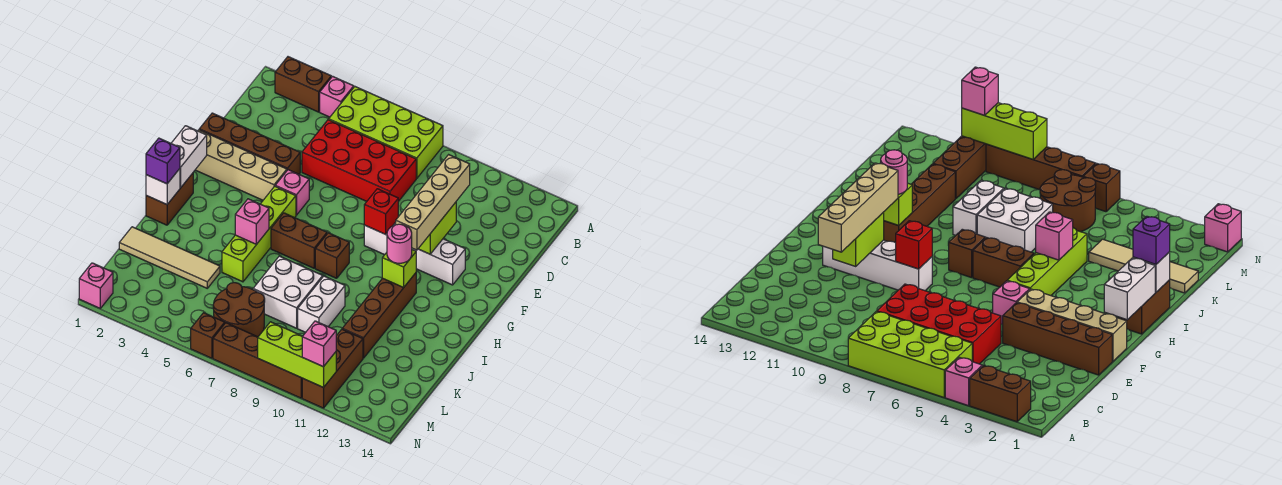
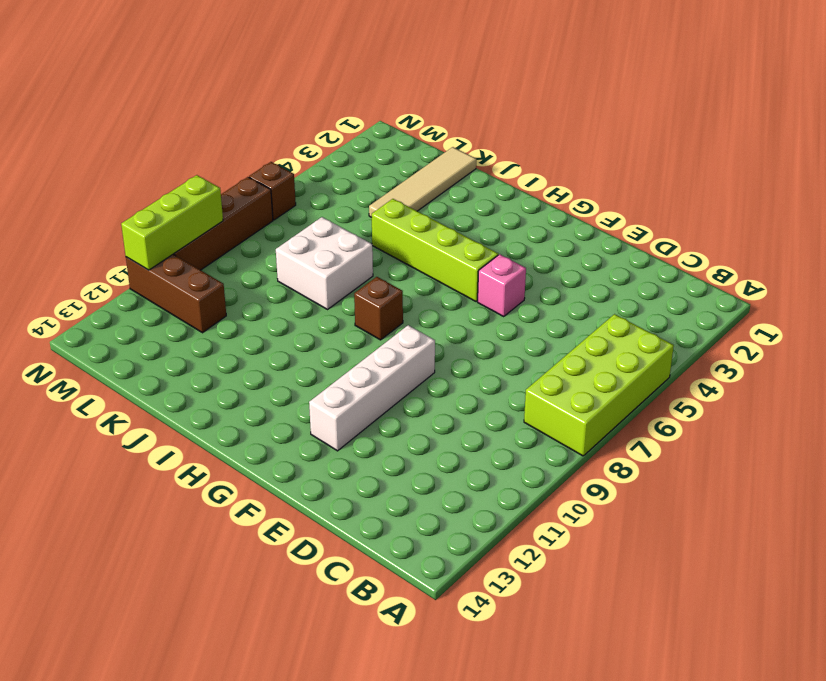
none -> brown brick A2:A3 level 1
none -> pink brick A4 level 1
none -> red brick C5:D8 level 1
none -> brown brick E1:E4 level 1

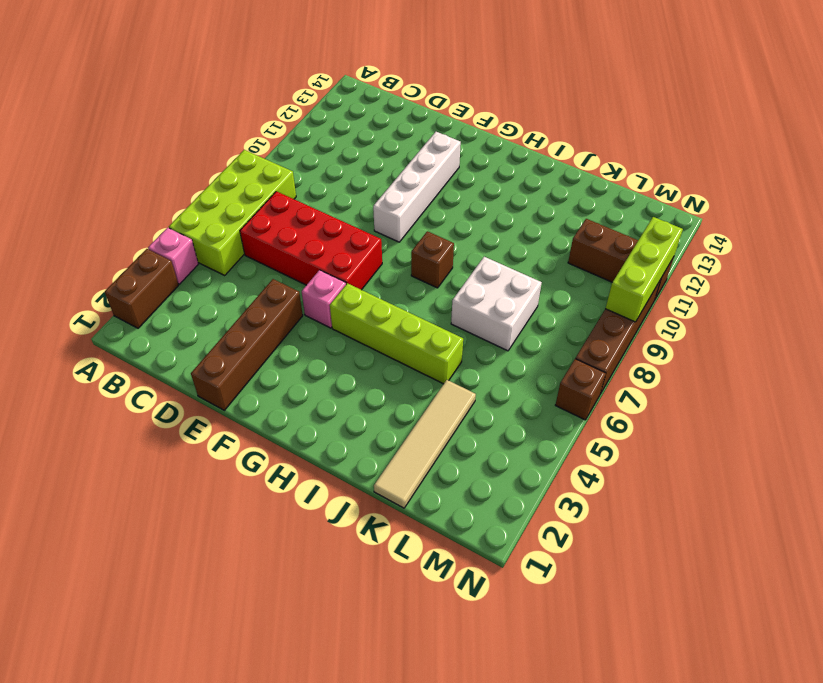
red brick C6:F7 level 1 -> red brick C5:D8 level 1
none -> tan brick F1:F4 level 1
none -> brown brick H1:I1 level 1
none -> brown brick H6:H7 level 1
none -> brown brick H11:K11 level 1

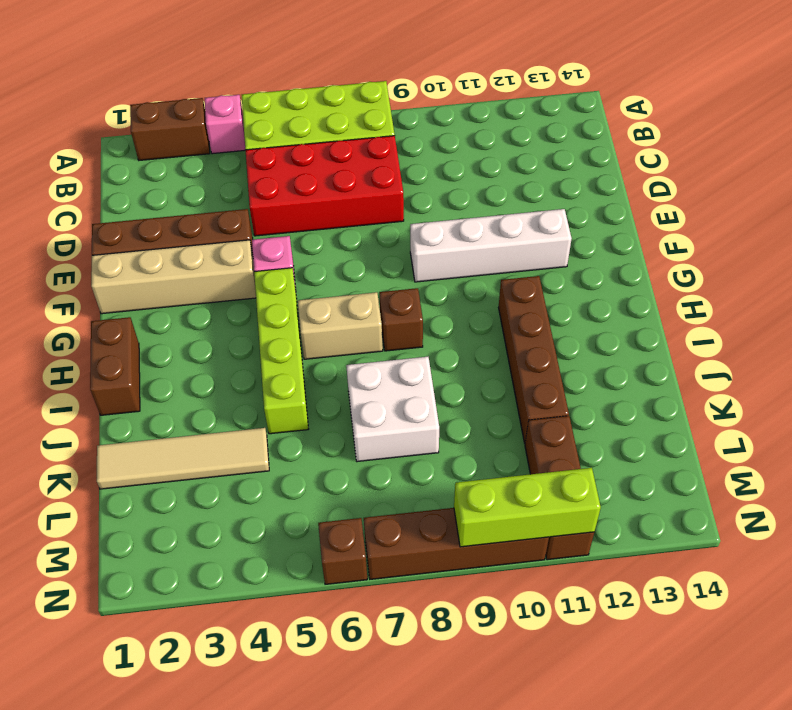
tan brick H6:H7 level 1 -> brown brick H6:H7 level 1
none -> white brick J9:K9 level 1
none -> brown round brick L6:M7 level 1
none -> pink brick N1 level 1
none -> lime brick E11:F11 level 2

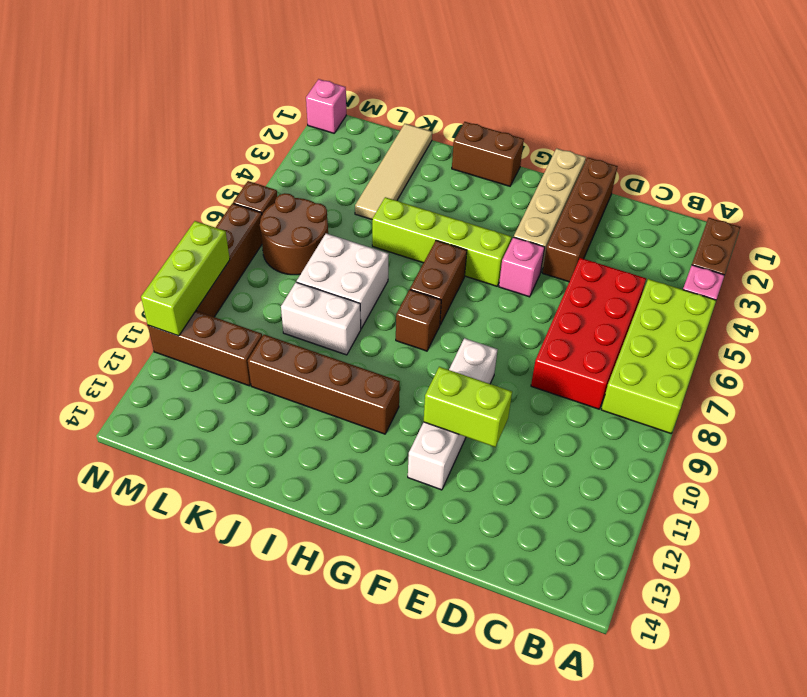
none -> red brick F9 level 2
none -> white brick G1:H1 level 2
none -> lime brick H11 level 2
none -> white brick I1 level 2

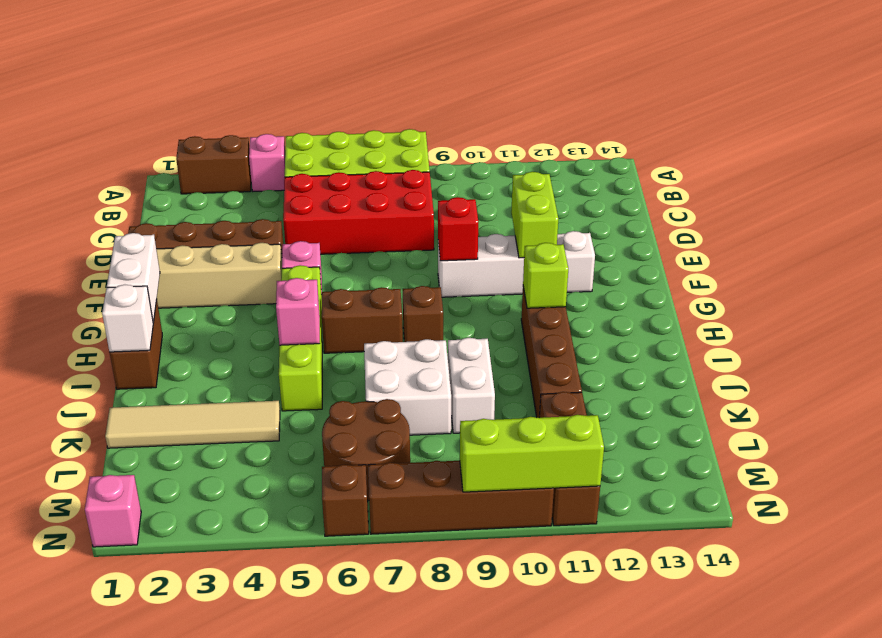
none -> tan brick D11:G11 level 3
none -> pink round brick H11 level 3
none -> purple brick I1 level 3
none -> pink brick N11 level 3

